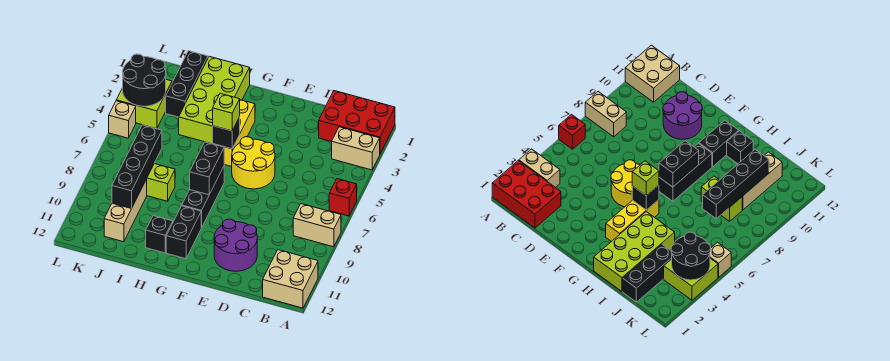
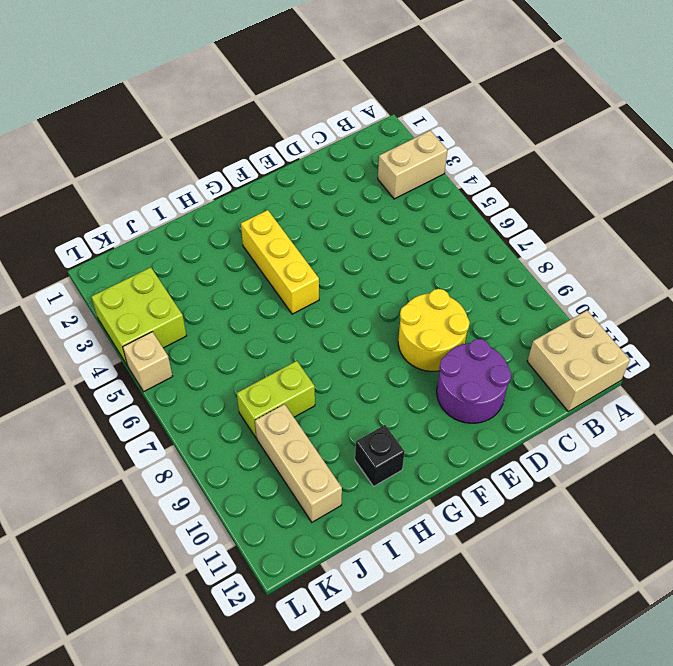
yellow round brick D8:E9 level 1 -> yellow round brick E5:F6 level 1
none -> red brick A1:C2 level 1
none -> red brick A6 level 1
none -> tan brick A8:B8 level 1

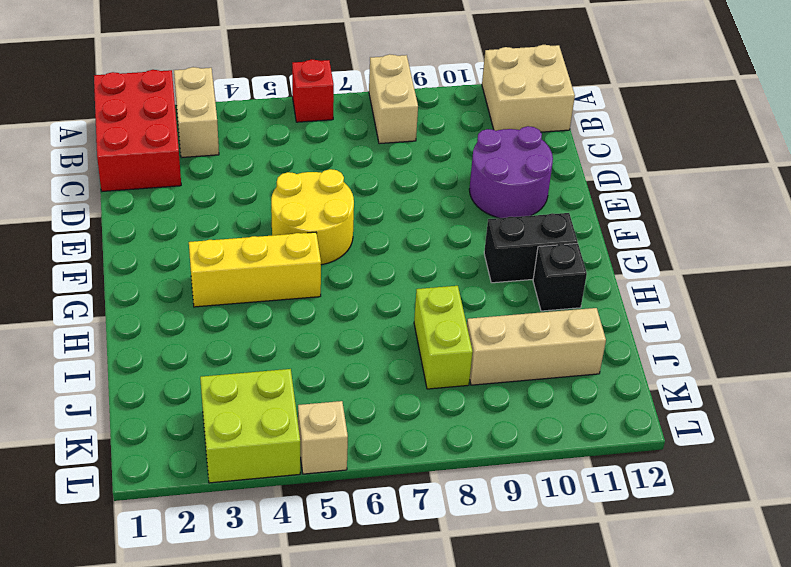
none -> black brick G7:G9 level 1
none -> lime brick H1:I4 level 1
none -> black brick J1:J3 level 1

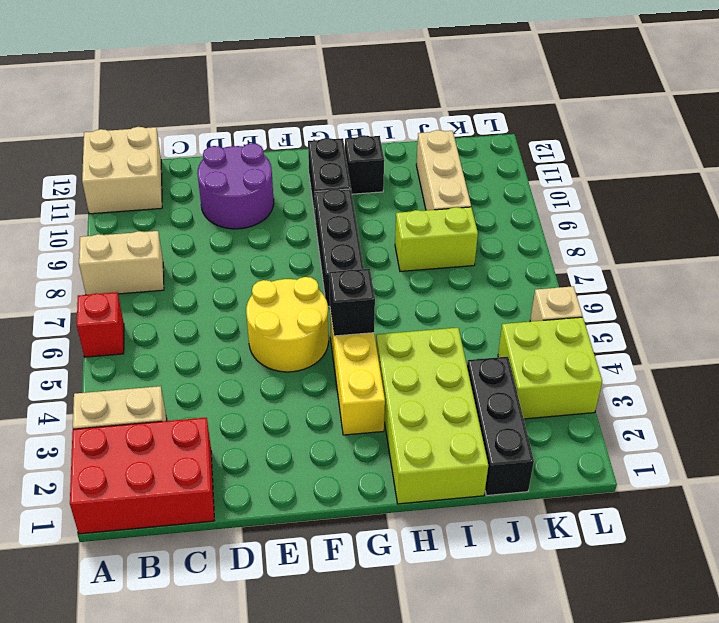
none -> black brick G7:G8 level 2
none -> black brick J7:J10 level 2
none -> black round brick K3:L4 level 2

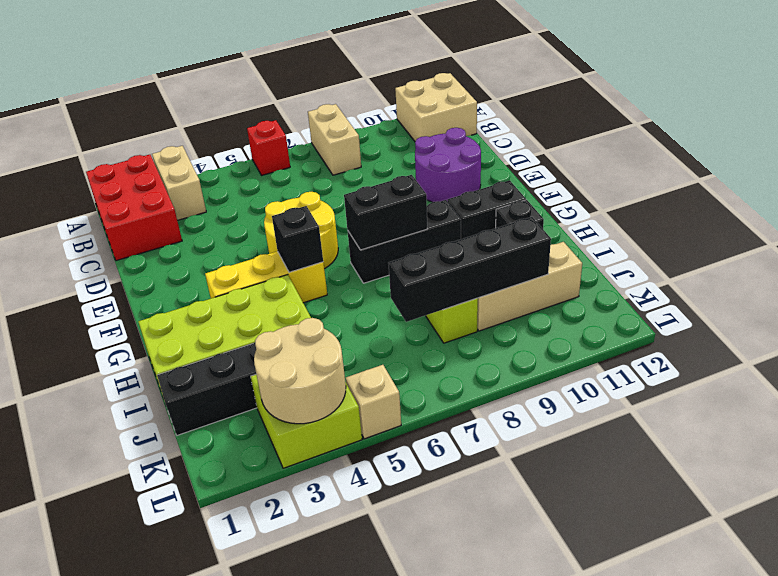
tan round brick K3:L4 level 2 -> black round brick K3:L4 level 2
none -> lime brick G5 level 3

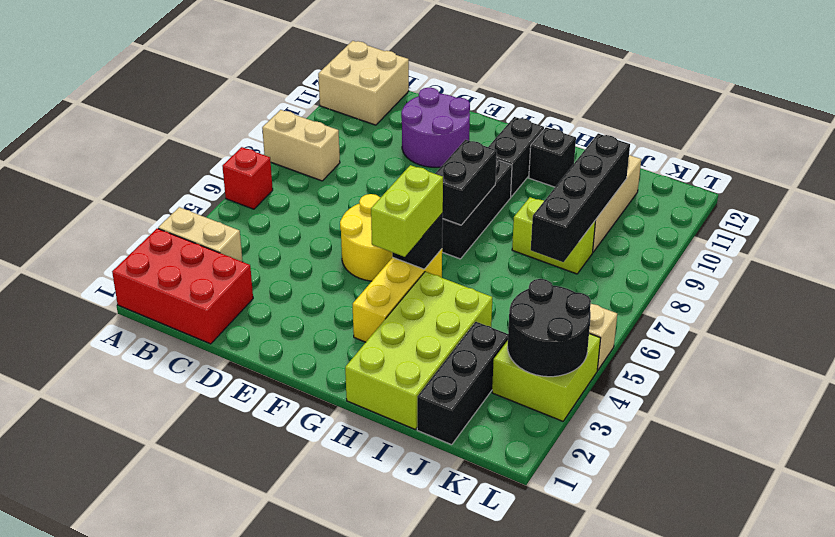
lime brick G4:G5 level 3 -> lime brick G5 level 3

